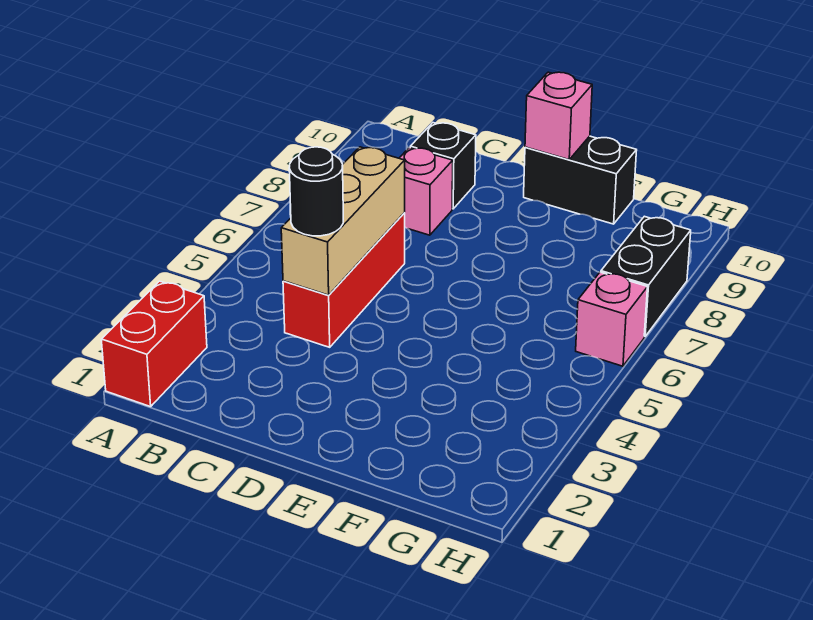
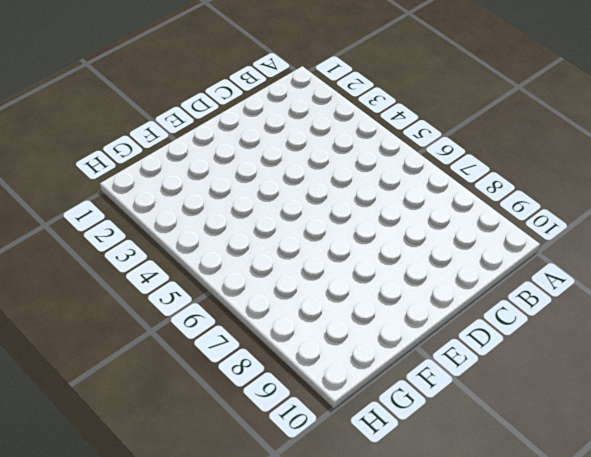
none -> red brick A1:A2 level 1
none -> red brick C4:C6 level 1

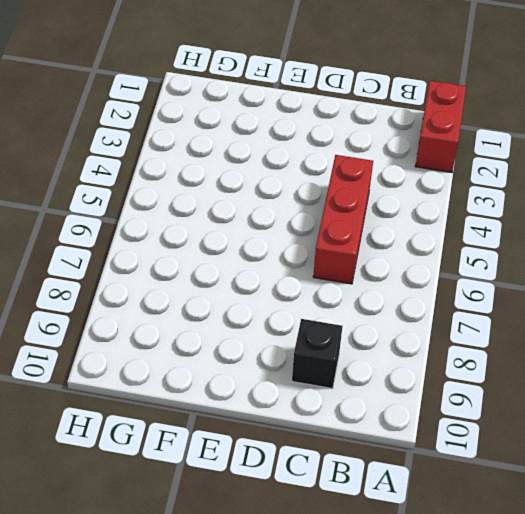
none -> pink brick C8 level 1
none -> black brick E10:F10 level 1

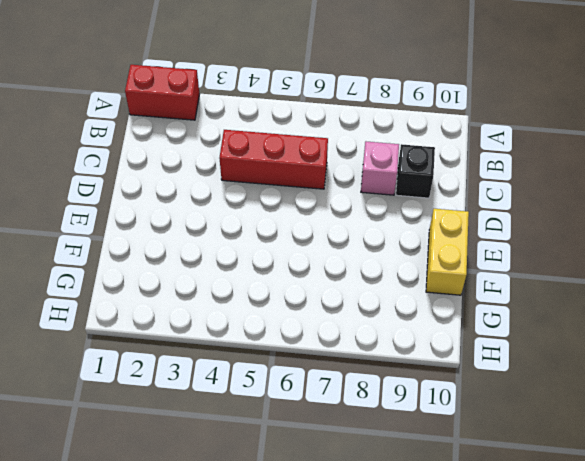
yellow brick E10:F10 level 1 -> black brick E10:F10 level 1
none -> pink brick H6 level 1
none -> black brick H7:H8 level 1

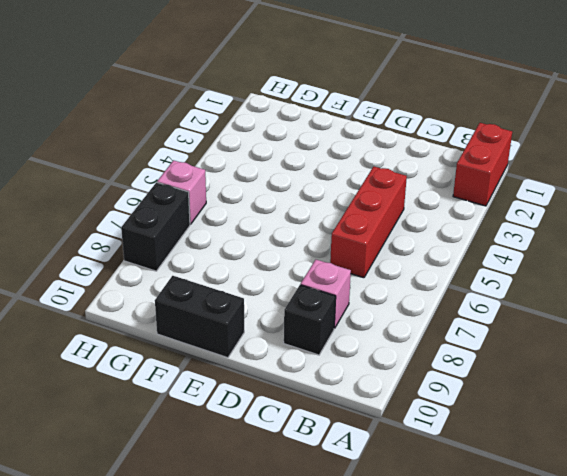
none -> tan brick C4:C6 level 2
none -> pink brick E10 level 2

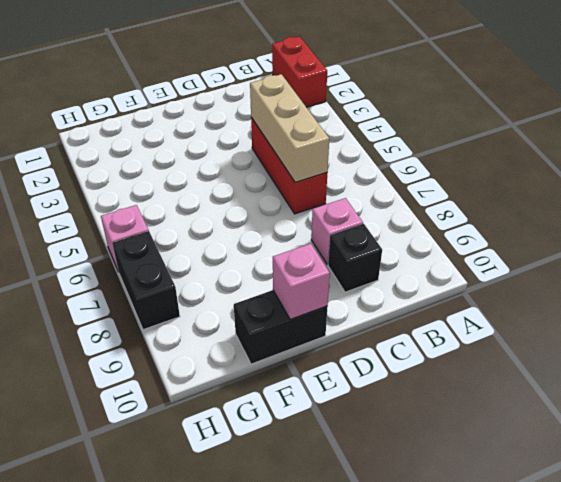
none -> black round brick C4 level 3

